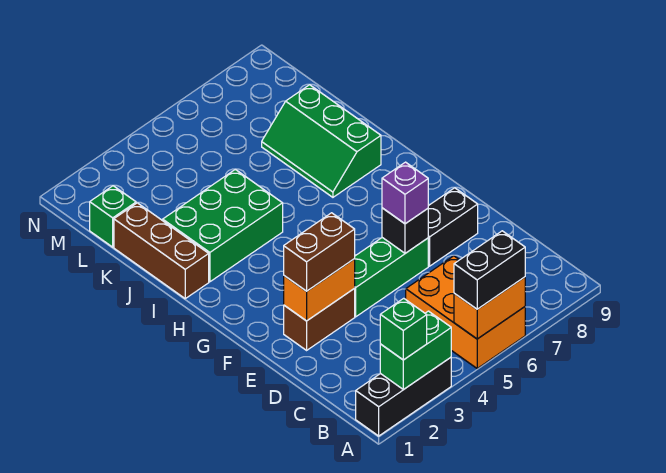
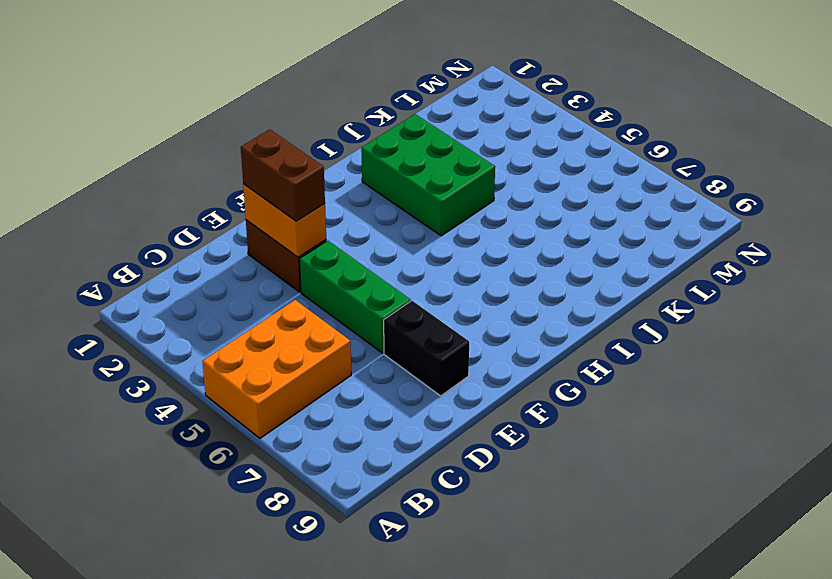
none -> black brick A1:A3 level 1
none -> brown brick I1:K1 level 1
none -> green slope I7:K8 level 1 top 8

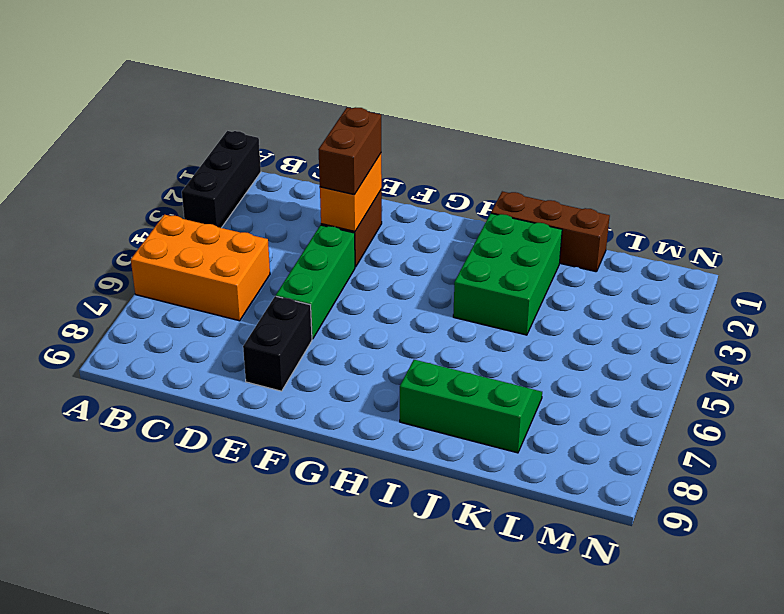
none -> green brick L1 level 1
none -> green brick A2:A3 level 2
none -> orange brick A5:A6 level 2

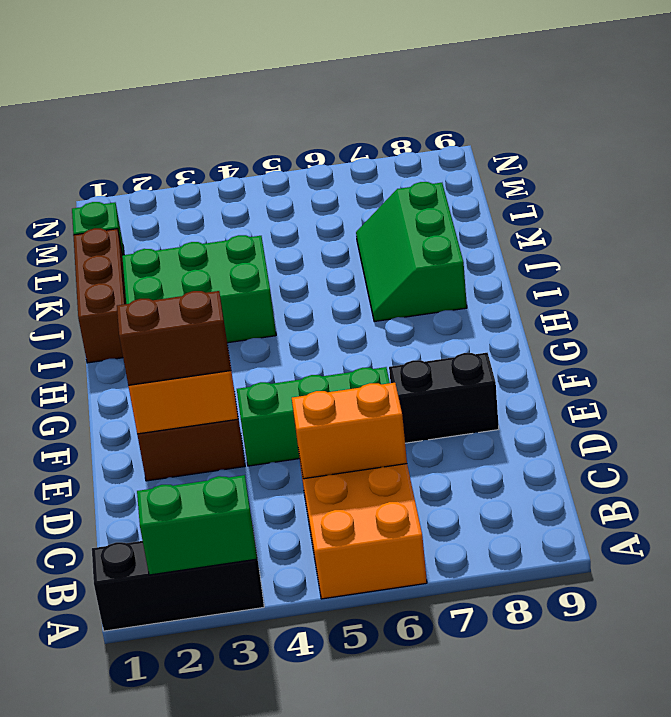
orange brick C5:C6 level 2 -> orange brick A5:A6 level 2
none -> black brick E6 level 2
none -> green brick A2 level 3
none -> black brick A5:A6 level 3

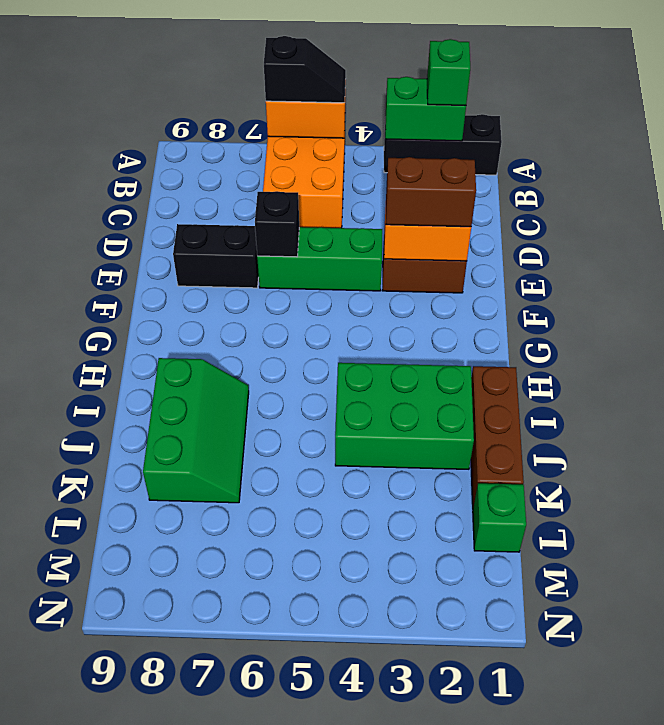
black slope A5:A6 level 3 top 6 -> black brick A5:A6 level 3
none -> purple brick E6 level 3

